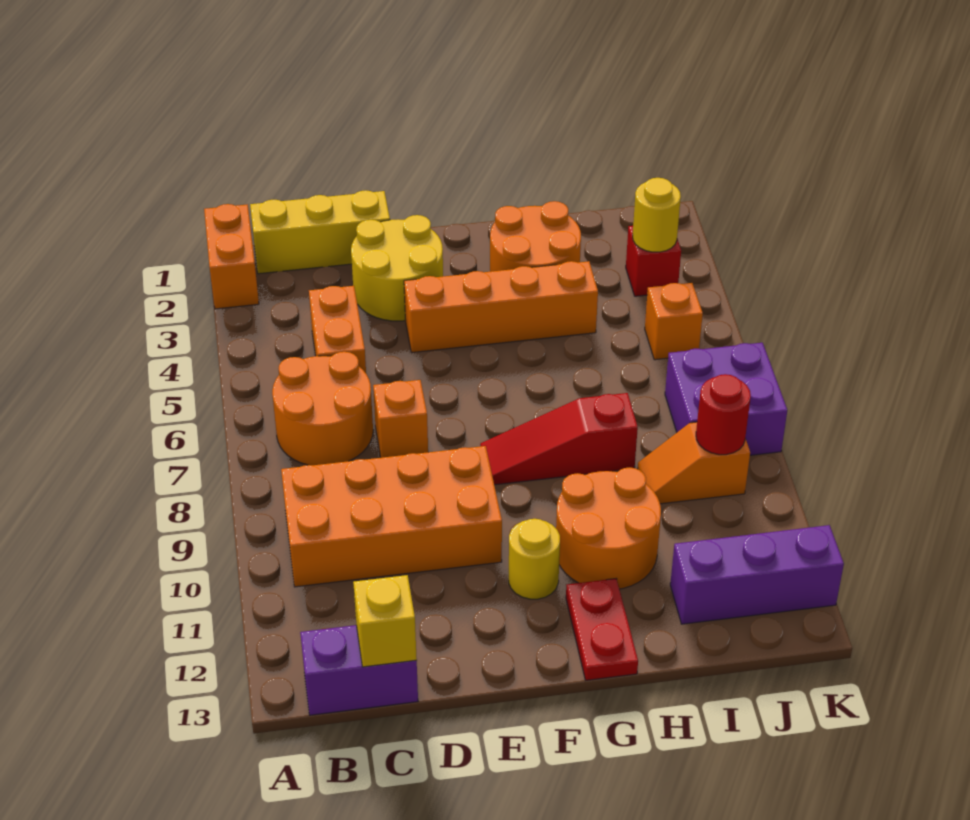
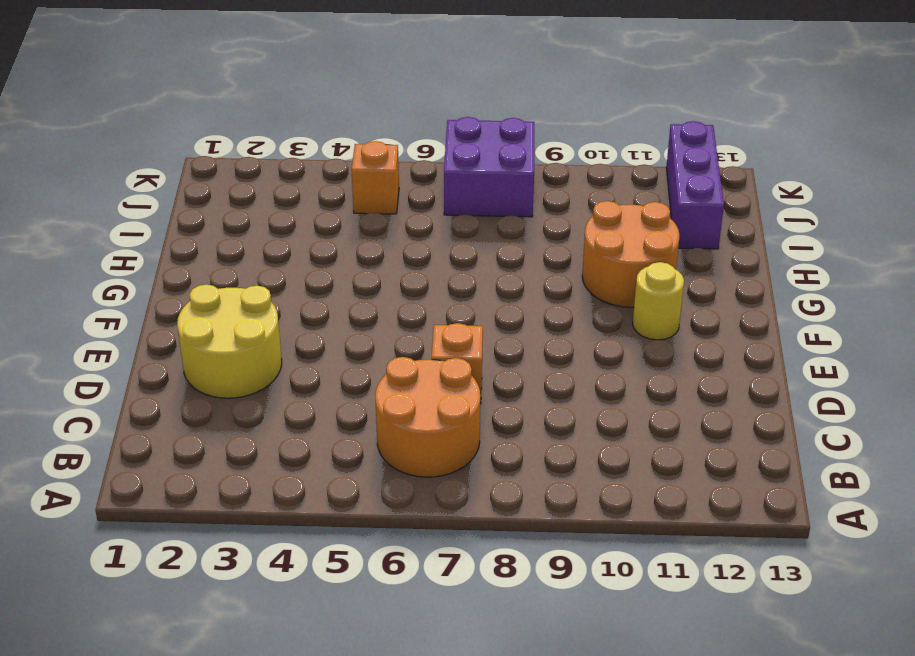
none -> orange brick A1:A2 level 1
none -> yellow brick B1:D1 level 1
none -> orange brick B9:E10 level 1

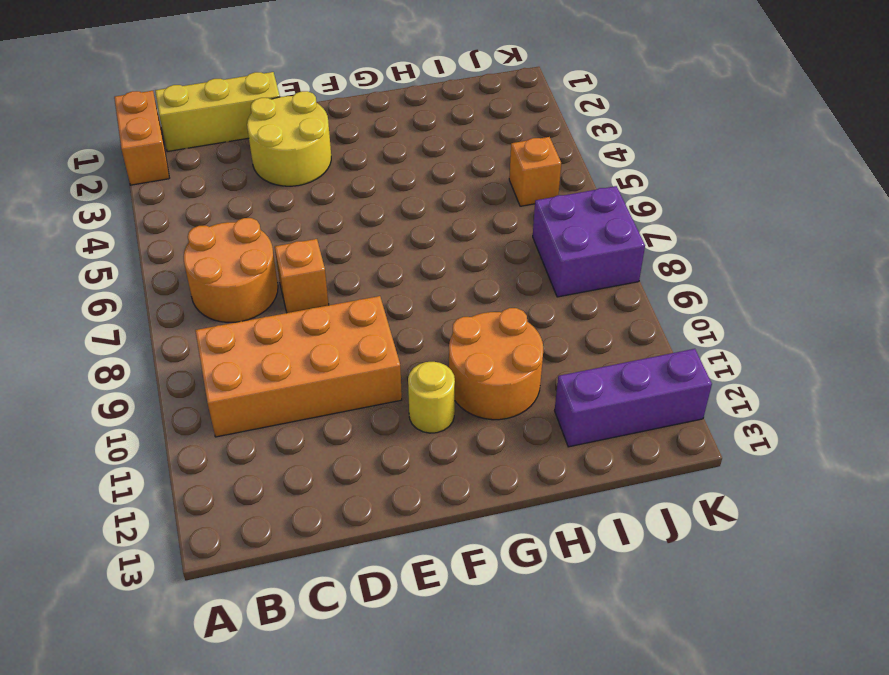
none -> purple brick B13:C13 level 1
none -> orange brick C4:C5 level 1
none -> orange brick E4:H4 level 1

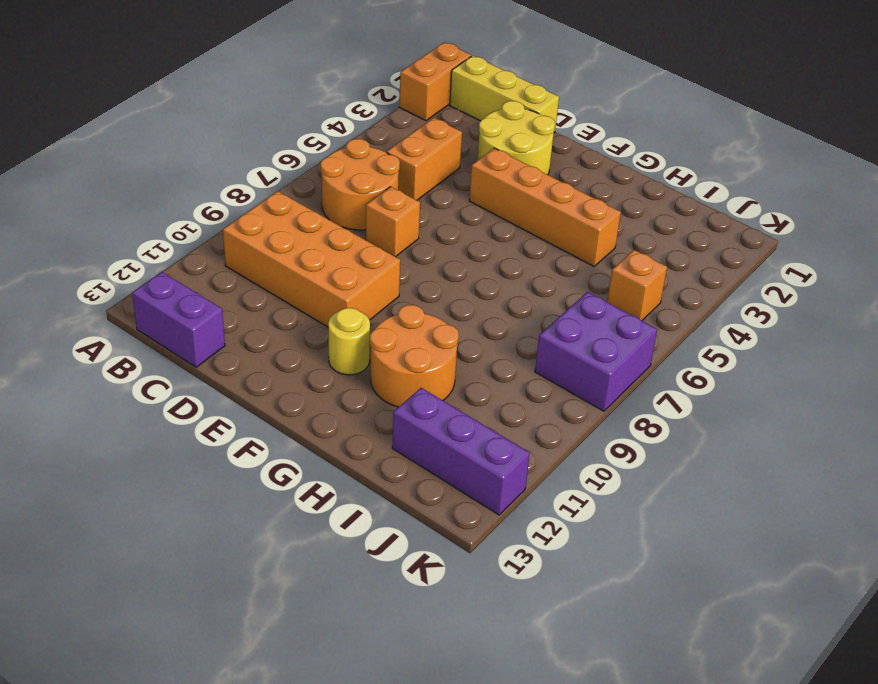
none -> red slope F8:H8 level 1 top H
none -> orange round brick G2:H3 level 1
none -> red plate G12:G13 level 1

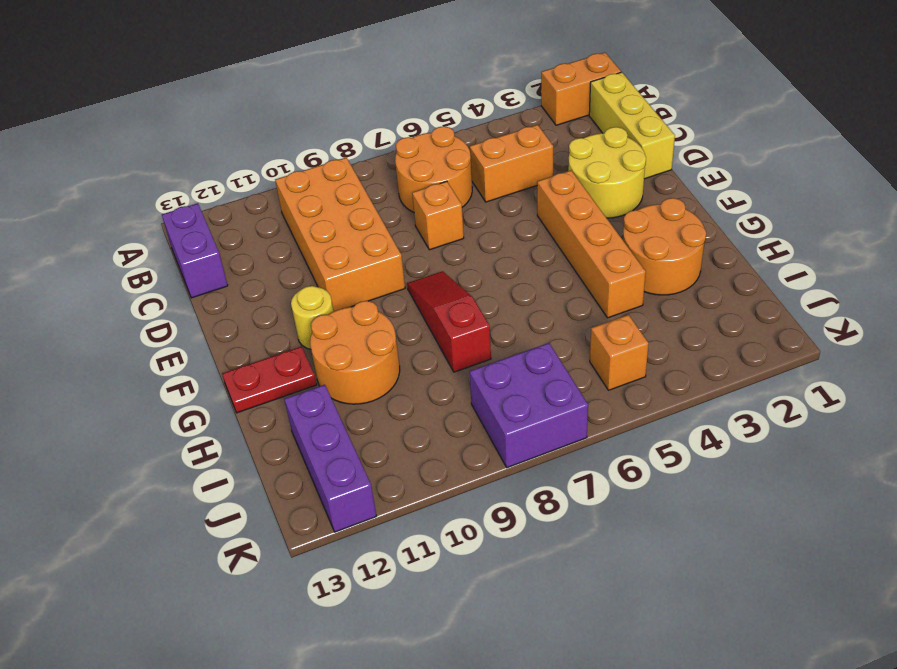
none -> orange slope I9:J9 level 1 top J
none -> red brick J3 level 1
none -> yellow brick C13 level 2

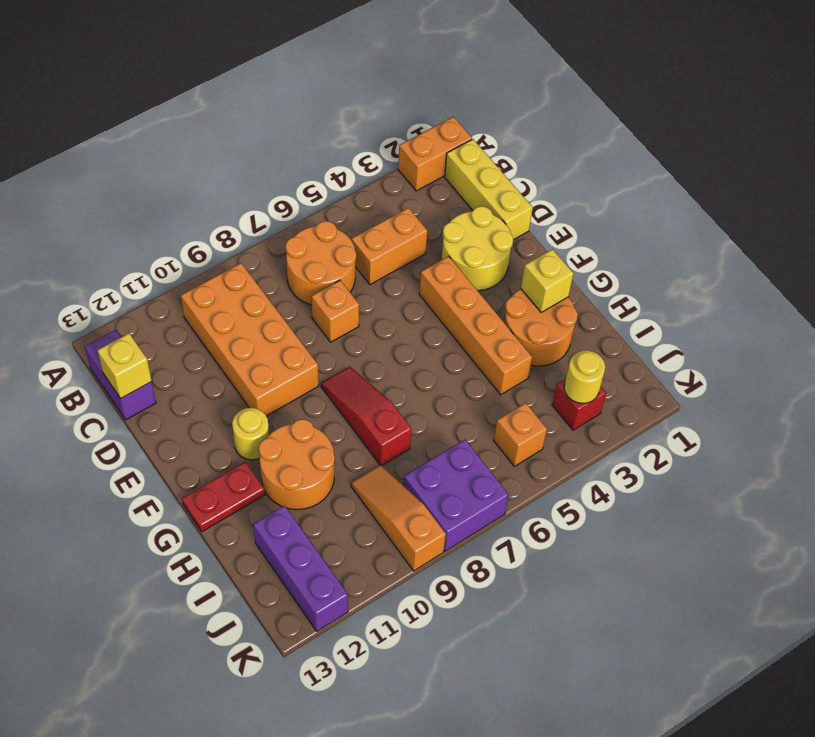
yellow brick G2 level 2 -> none
orange slope I9:K9 level 1 top K -> orange slope I9:J9 level 1 top J
none -> red round brick J9 level 2

